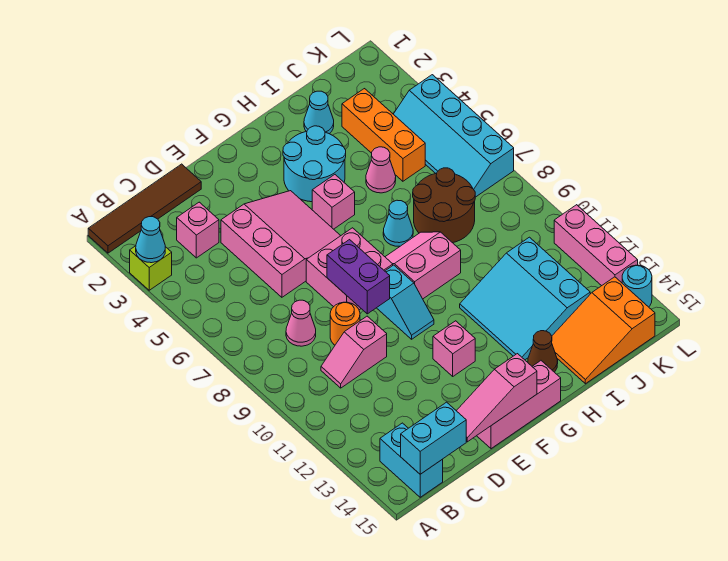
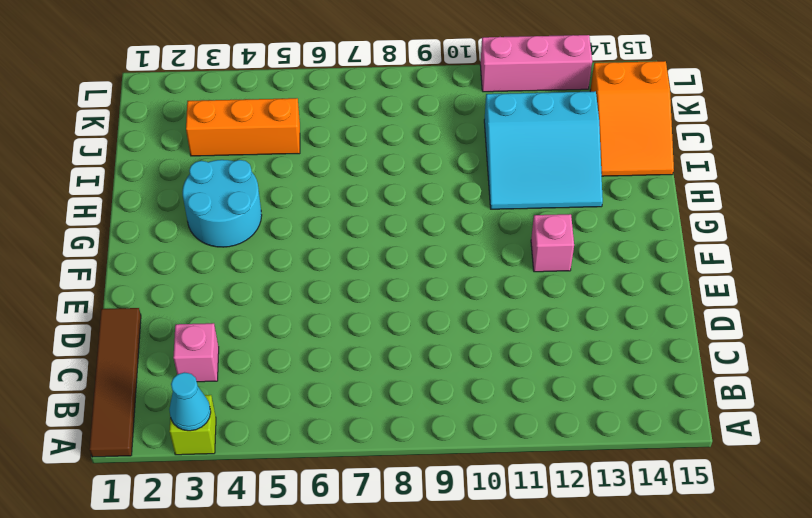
none -> cyan brick B14:B15 level 1
none -> pink cone C8 level 1
none -> pink slope C10:D10 level 1 top D
none -> pink slope D4:F6 level 1 top D

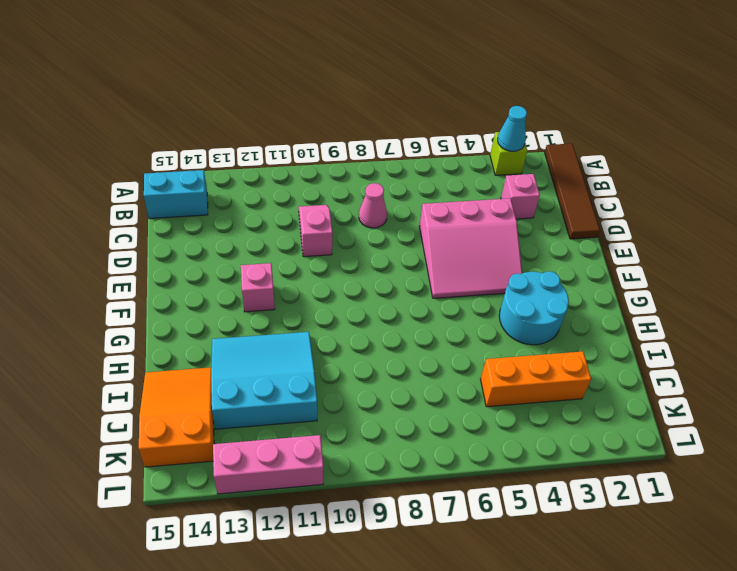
none -> orange round brick D9 level 1
none -> pink brick E7:F8 level 1
none -> pink brick E15:G15 level 1
none -> cyan slope F9:F10 level 1 top 9

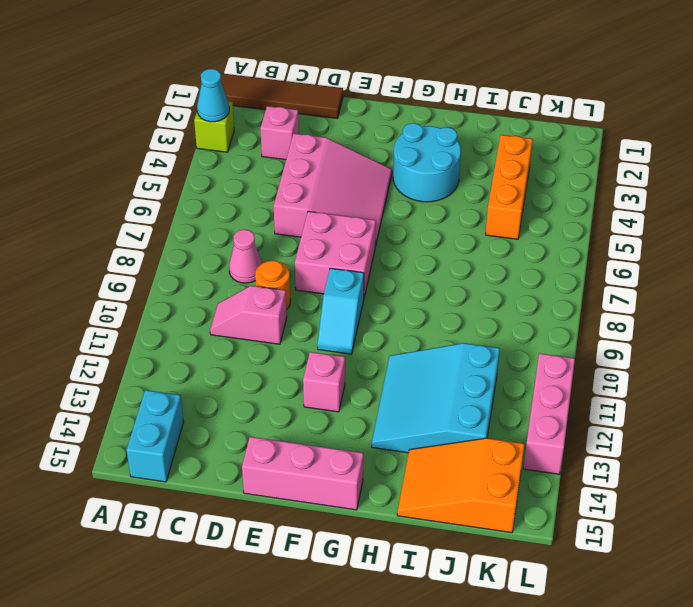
none -> pink brick G5 level 1
none -> pink slope G8:H9 level 1 top 9
none -> cyan cone H7 level 1
none -> brown cone H14 level 1

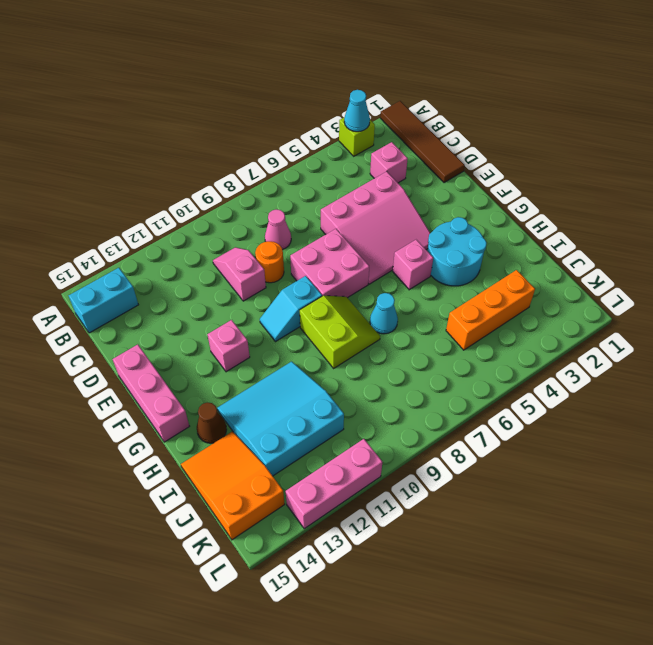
lime slope G8:H9 level 1 top 9 -> pink slope G8:H9 level 1 top 9
none -> cyan cone I2 level 1
none -> pink cone I5 level 1
none -> brown round brick I7:J8 level 1
none -> cyan slope K4:L7 level 1 top L

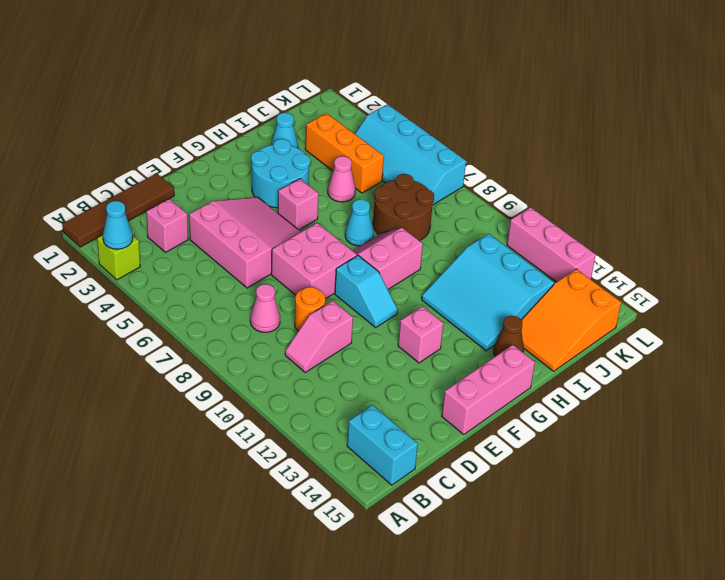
none -> cyan round brick L14 level 1
none -> cyan brick B15:C15 level 2
none -> pink slope D15:F15 level 2 top F
none -> purple brick E8:E9 level 2

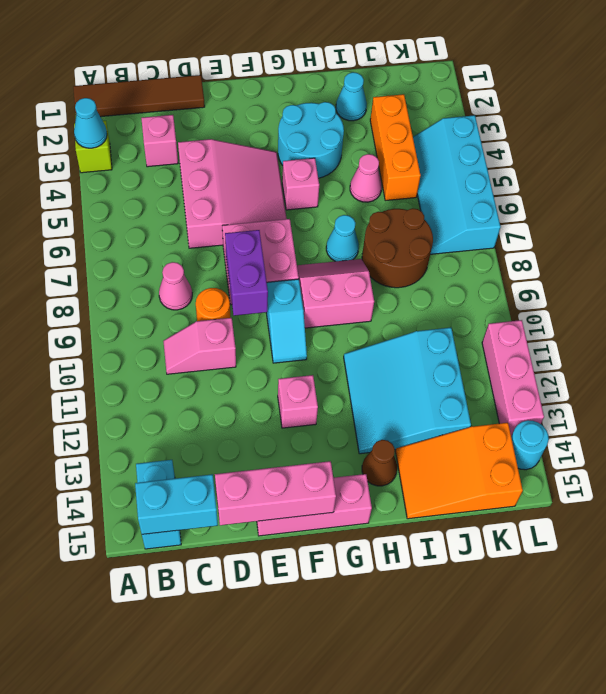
pink brick D15:F15 level 2 -> pink slope D15:F15 level 2 top F

